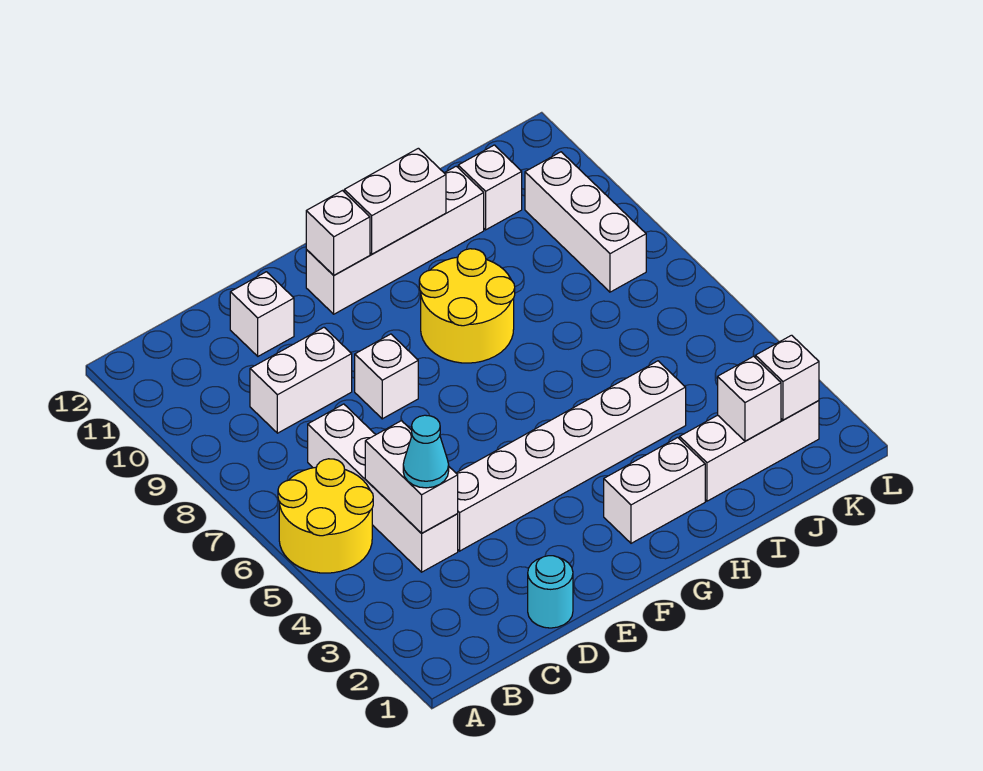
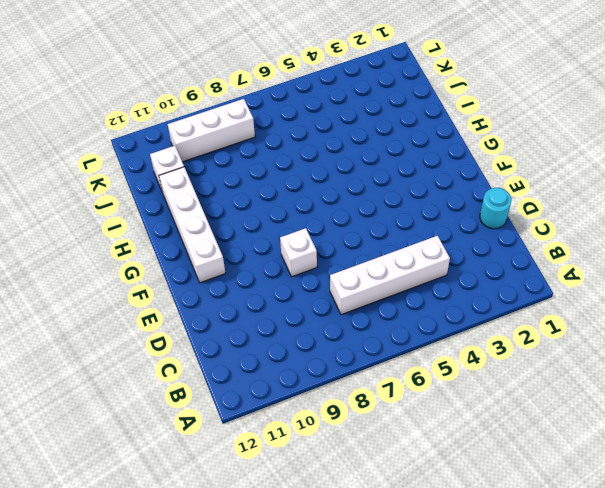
none -> yellow round brick A5:B6 level 1
none -> white brick C9:D9 level 1
none -> white brick D4:I4 level 1

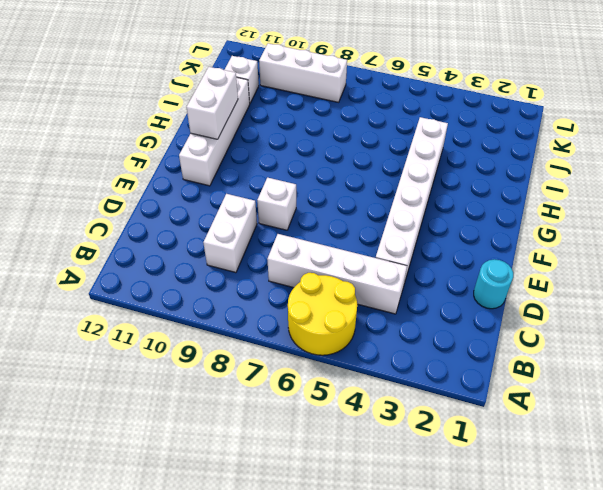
none -> white brick D11 level 1
none -> white brick G2:H2 level 1
none -> yellow round brick G8:H9 level 1

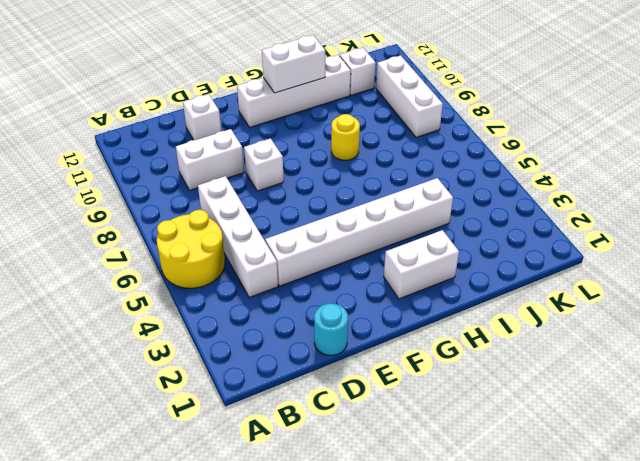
yellow round brick H8 level 1 -> yellow round brick G8:H9 level 1
none -> white brick I2:K2 level 1
none -> white brick C4:C5 level 2
none -> white brick F11 level 2

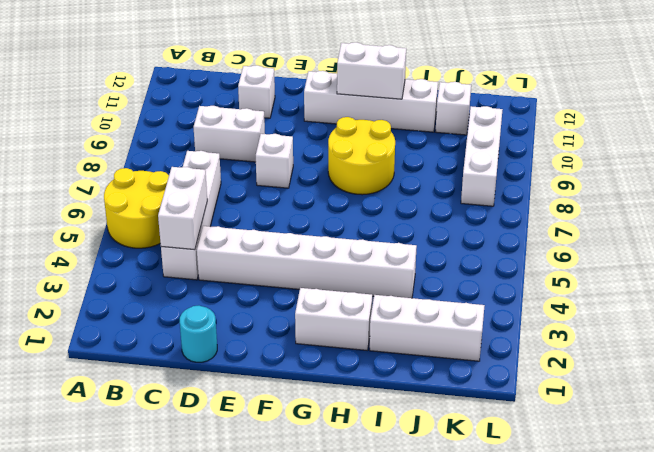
none -> white brick F11 level 2
none -> white brick J2 level 2
none -> white brick K2 level 2

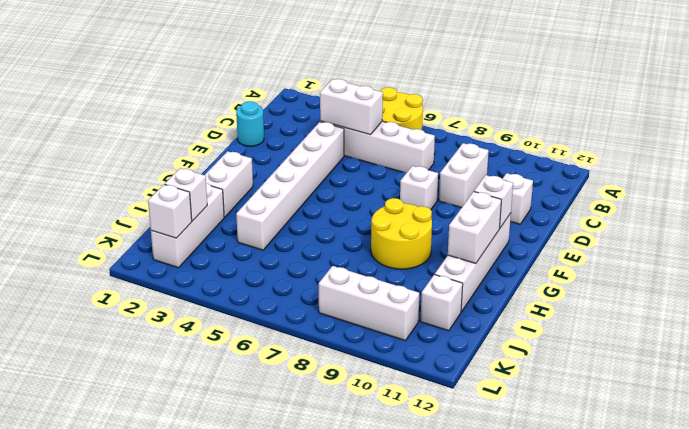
none -> cyan cone C4 level 3

